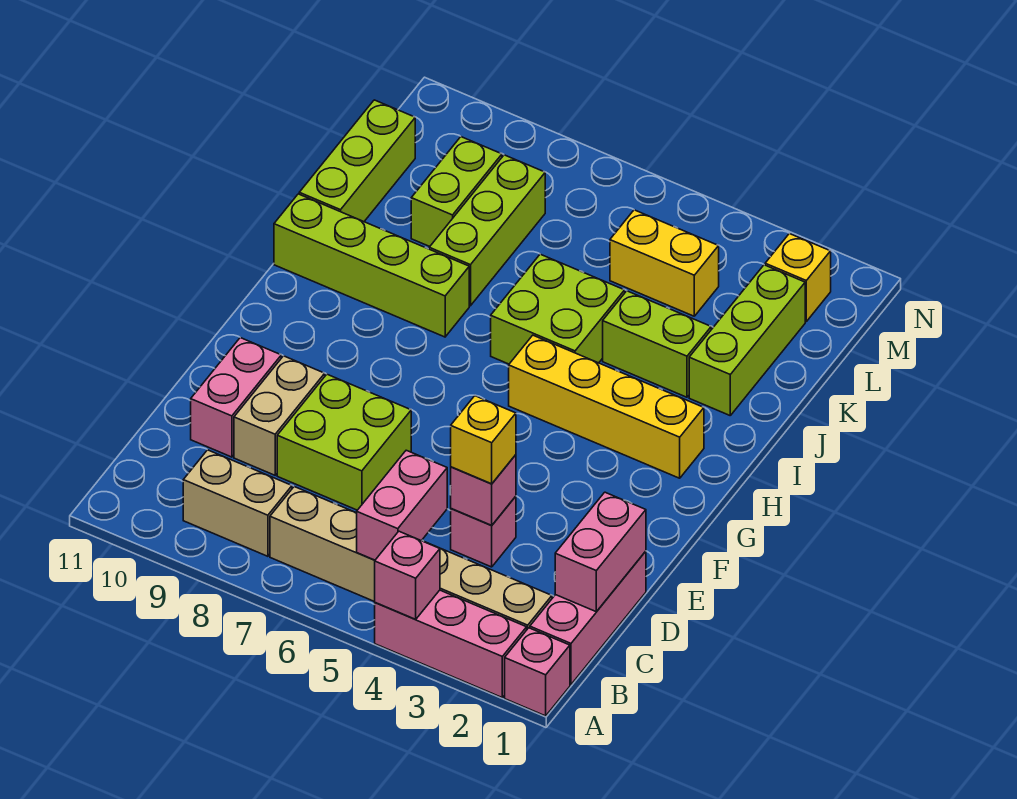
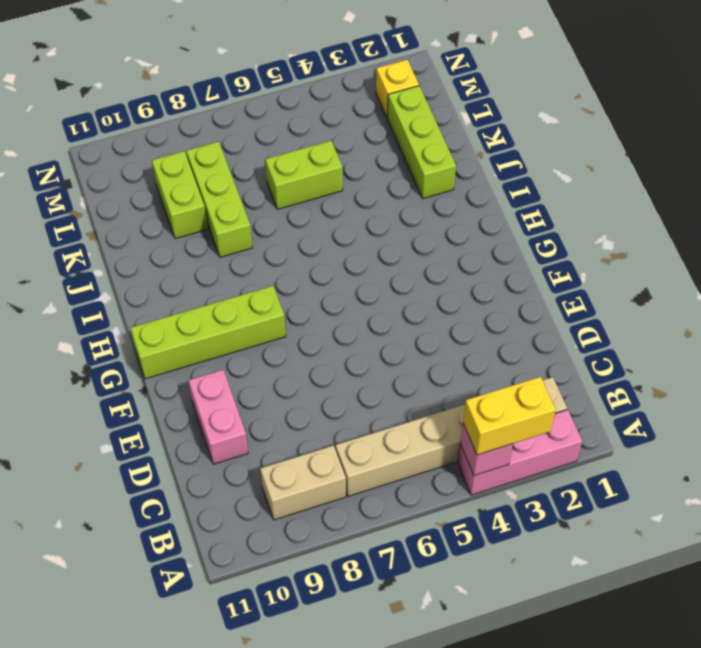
yellow brick A3:A4 level 3 -> yellow brick L4:L5 level 1
lime brick G8:G11 level 1 -> lime brick I8:I11 level 1
lime brick K5:K6 level 1 -> lime brick J3:J4 level 1
none -> pink brick A1 level 1
none -> pink brick B1:D1 level 1
none -> pink brick D4 level 1

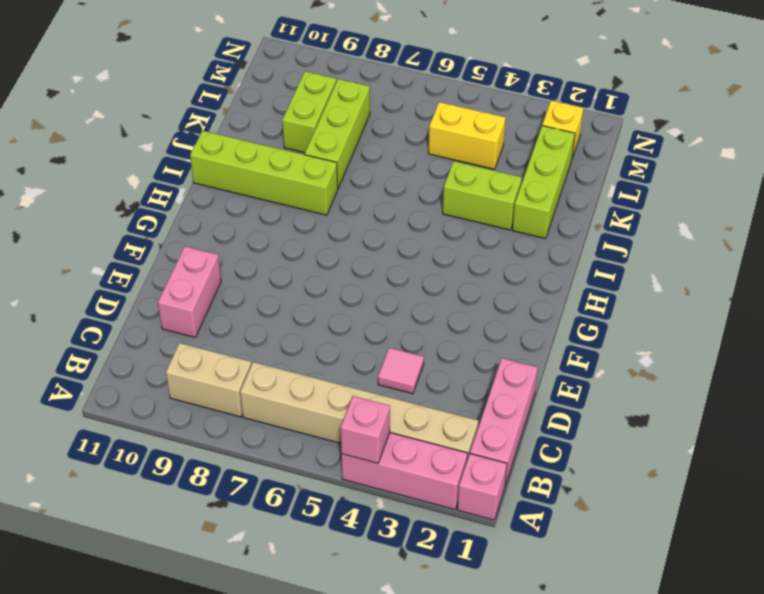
pink tile D4 level 1 -> pink brick D4 level 1
none -> lime brick D7:E8 level 1
none -> tan brick D9:E9 level 1
none -> yellow brick H2:H5 level 1

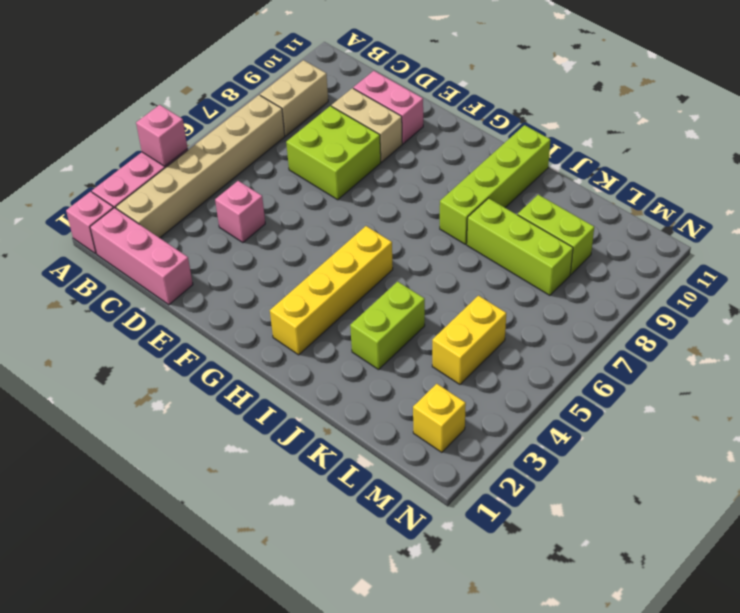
none -> lime brick I5:J6 level 1
none -> lime brick J2:L2 level 1
none -> lime brick J11:L11 level 1

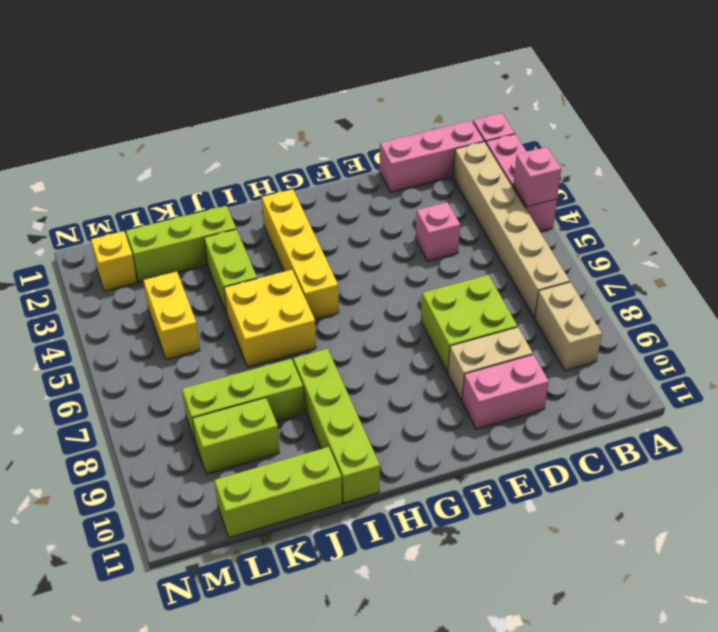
yellow brick I5:J6 level 1 -> lime brick I5:J6 level 1
none -> pink brick B5:C5 level 2
none -> pink brick C1:D1 level 2
none -> pink brick D4 level 2

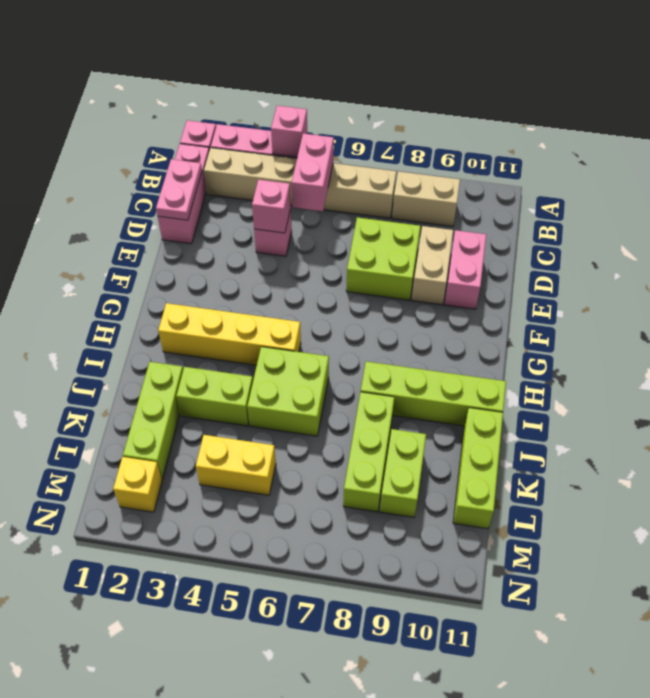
pink plate C1:D1 level 2 -> pink brick C1:D1 level 2
none -> yellow brick D4 level 3

